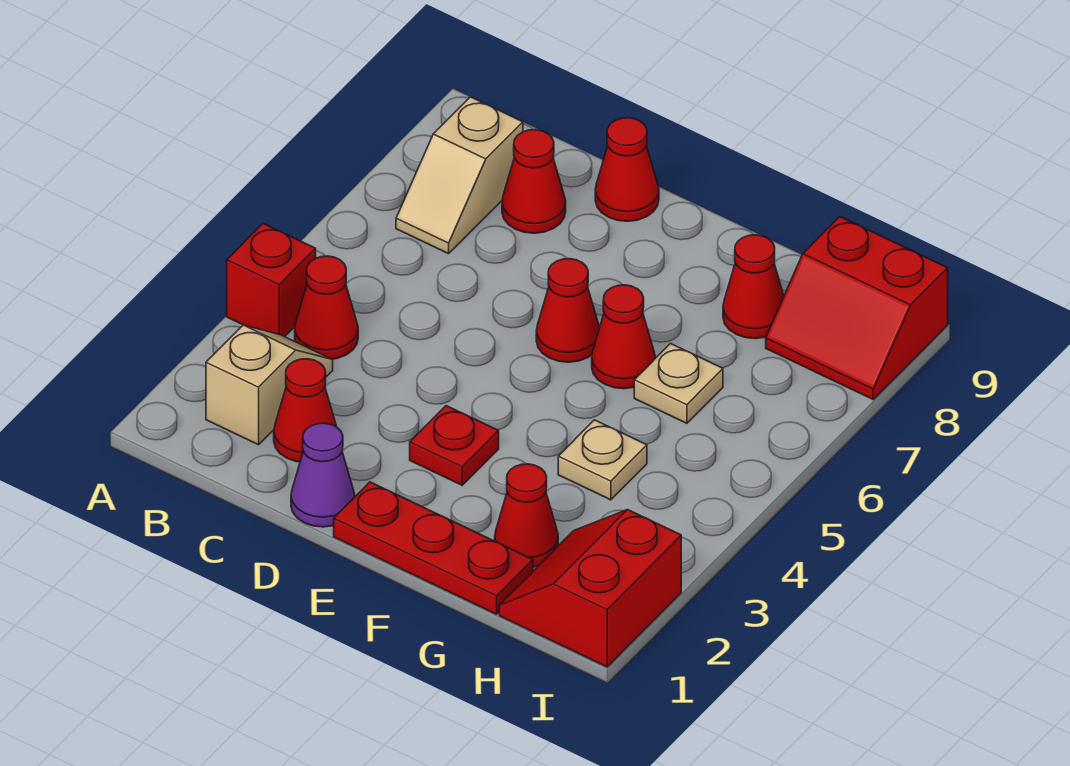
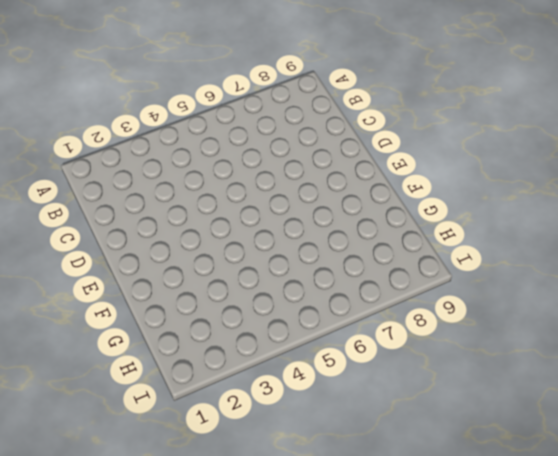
none -> red brick A4 level 1
none -> tan slope B2:B3 level 1 top 2
none -> red cone B4 level 1

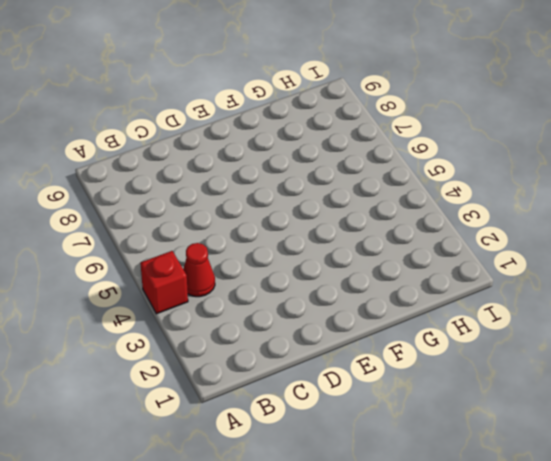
none -> tan slope B2:B3 level 1 top 2
none -> tan slope B7:B8 level 1 top 8
none -> red cone C2 level 1

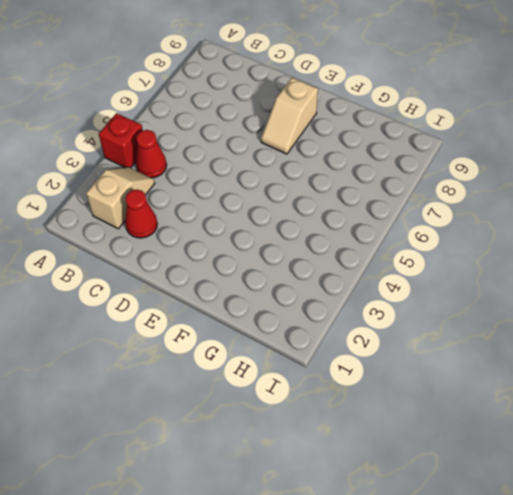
tan slope E7:E8 level 1 top 8 -> tan slope B7:B8 level 1 top 8
none -> red cone C8 level 1
none -> purple cone D1 level 1
none -> red cone D9 level 1

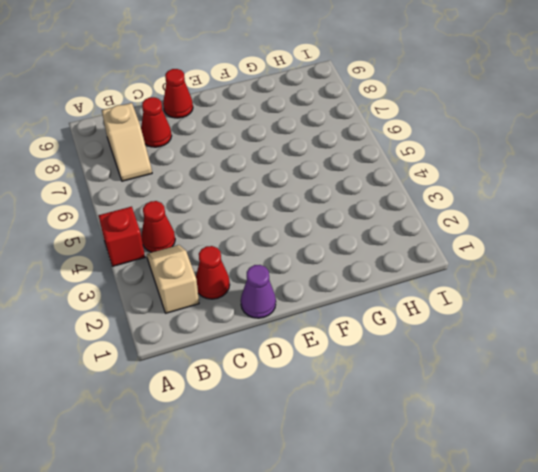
none -> red plate E1:G1 level 1
none -> red plate E3 level 1
none -> red cone E6 level 1

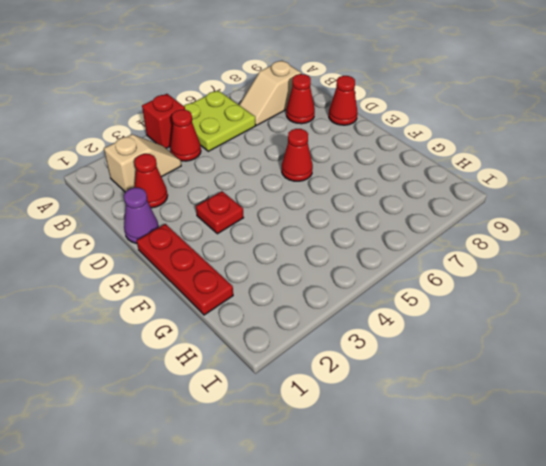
lime plate A5:B6 level 1 -> none
none -> red cone F6 level 1
none -> red cone G2 level 1
none -> tan plate G4 level 1

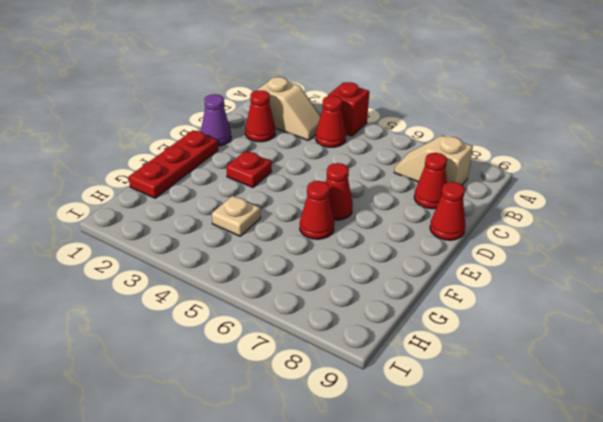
none -> red cone G2 level 1
none -> tan plate G6 level 1
none -> red cone G8 level 1

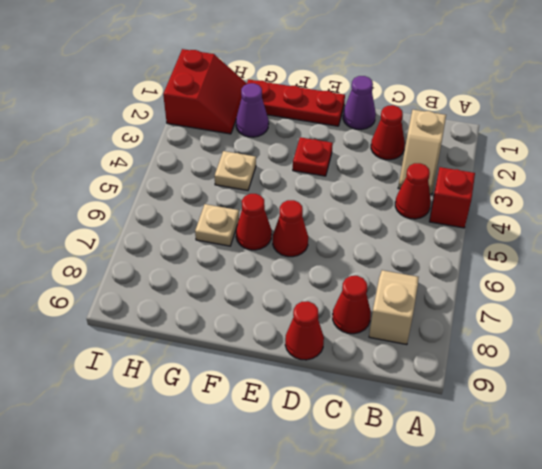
purple cone G2 level 1 -> red cone G2 level 1
none -> red cone G8 level 1
none -> red slope H8:I9 level 1 top 9

